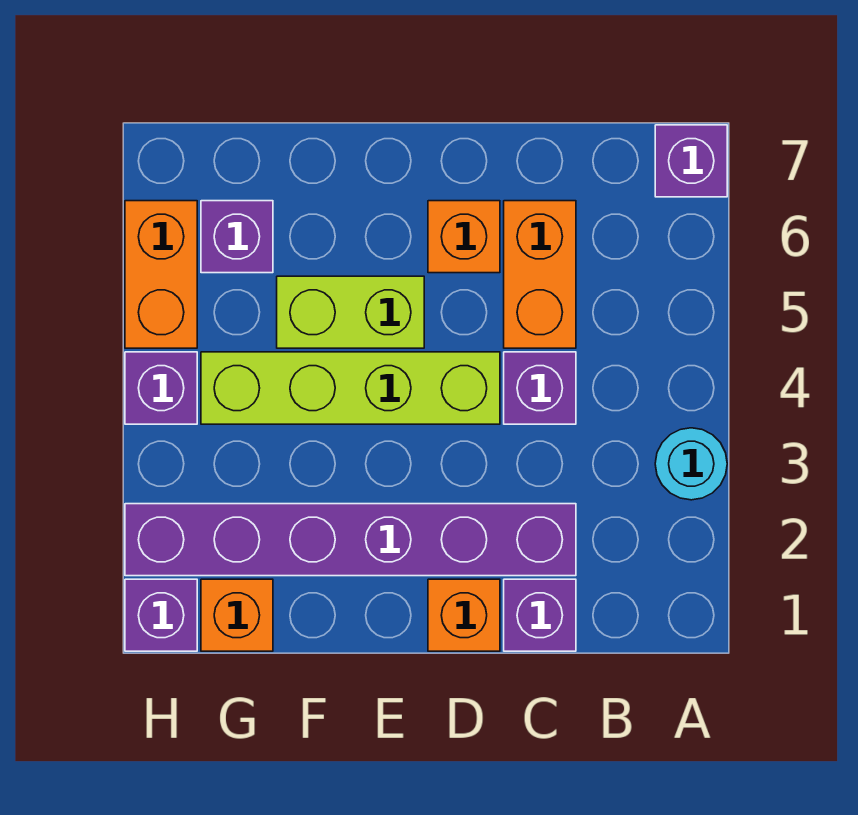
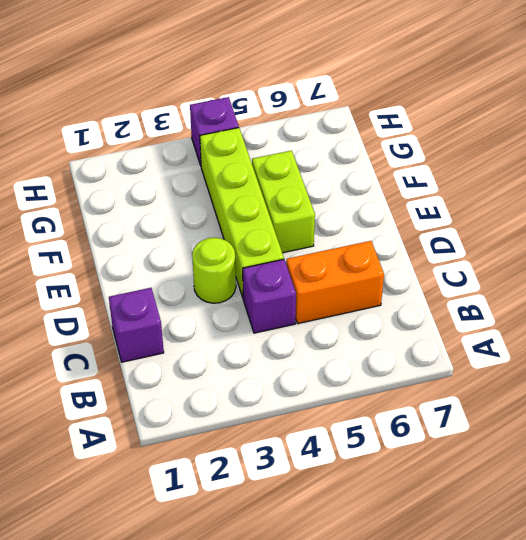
lime round brick D3 level 1 -> none
none -> cyan round brick A3 level 1
none -> purple brick A7 level 1
none -> purple brick C2:H2 level 1

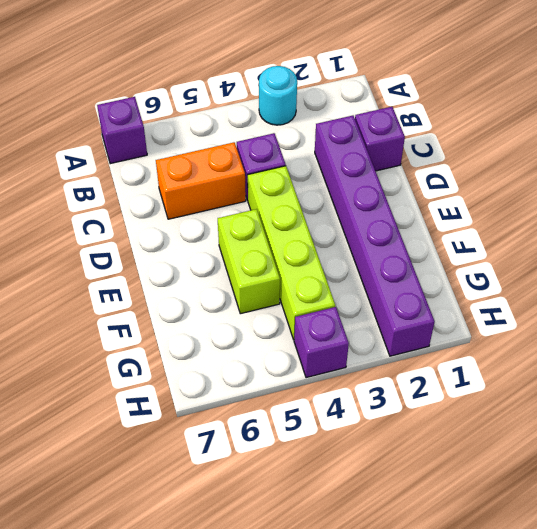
none -> orange brick D1 level 1
none -> orange brick D6 level 1
none -> orange brick G1 level 1

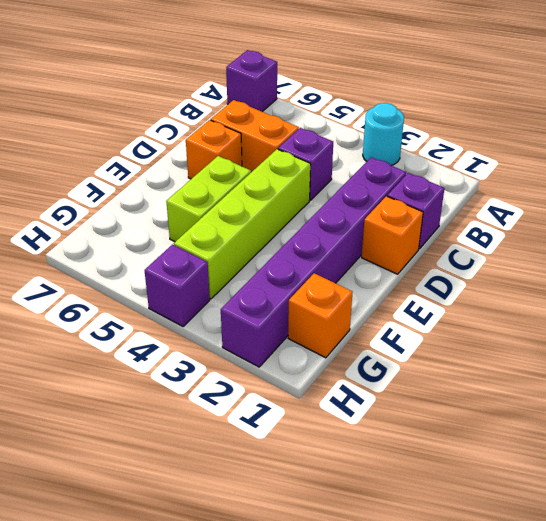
none -> purple brick G6 level 1
none -> purple brick H1 level 1
none -> orange brick H5:H6 level 1

